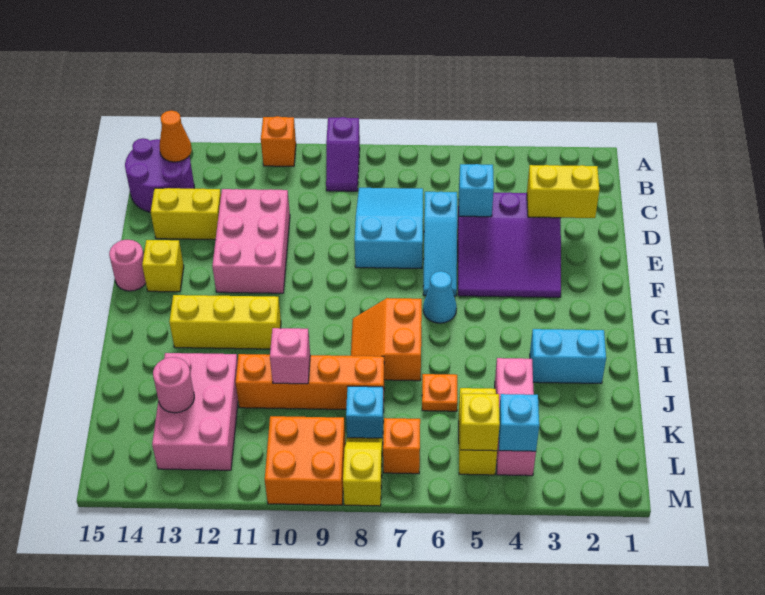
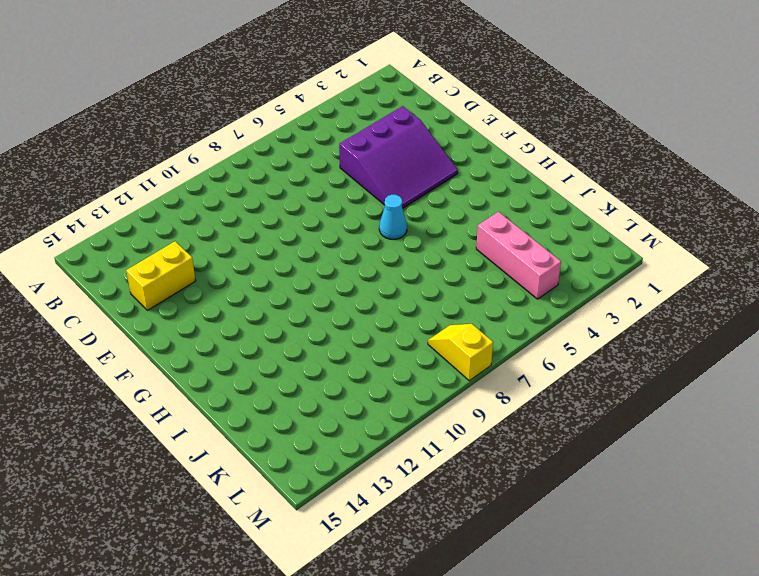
none -> purple slope A9:B9 level 1 top A
none -> orange brick A11 level 1
none -> purple round brick B14:C15 level 1
none -> cyan slope C7:E8 level 1 top E

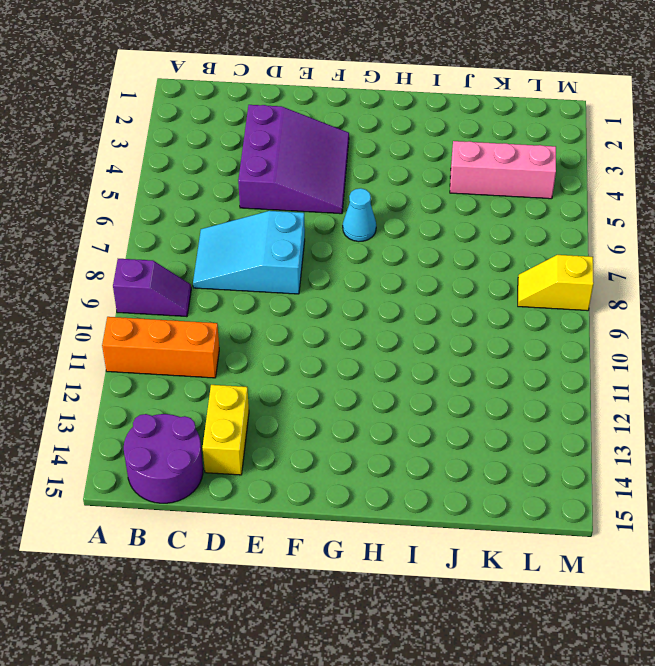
orange brick A11:C11 level 1 -> orange brick A11 level 1
none -> cyan slope D6:F6 level 1 top D
none -> pink brick D11:F12 level 1
none -> yellow brick F14 level 1
none -> pink round brick F15 level 1

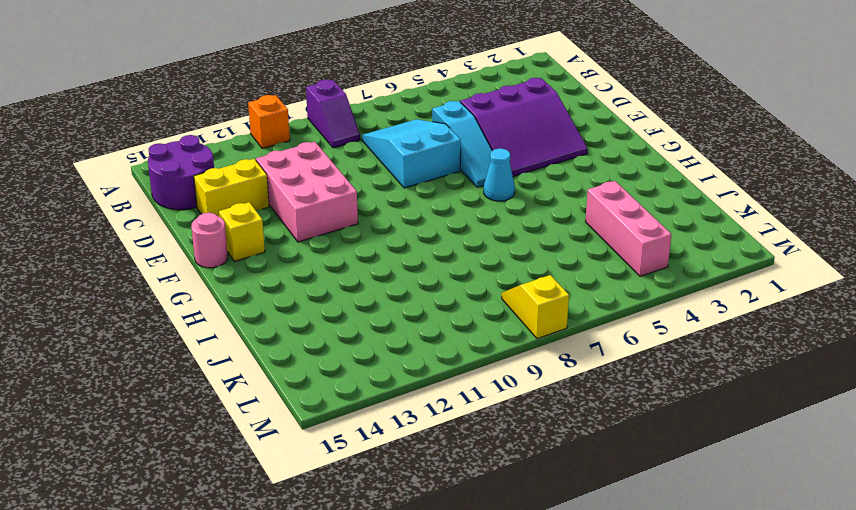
none -> orange slope H7:I8 level 1 top 7
none -> yellow brick H11:H13 level 1
none -> cyan brick I2:I3 level 1
none -> orange plate J6 level 1

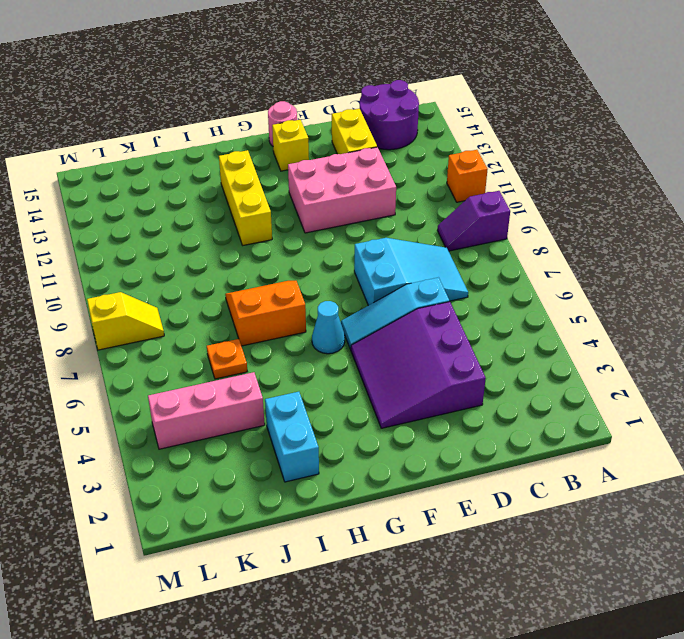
none -> orange brick J8:J11 level 1
none -> pink brick J12:L13 level 1
none -> yellow brick K5:L5 level 1
none -> cyan brick K8 level 1

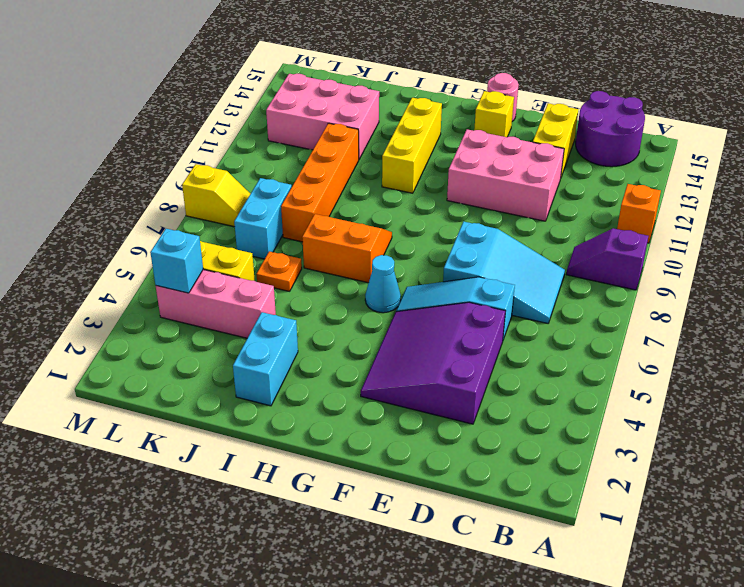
cyan brick K7:K8 level 1 -> cyan brick K8 level 1
none -> orange brick L7 level 1
none -> orange brick L9:M10 level 1
none -> orange cone B14 level 2
none -> yellow brick D2:D3 level 2

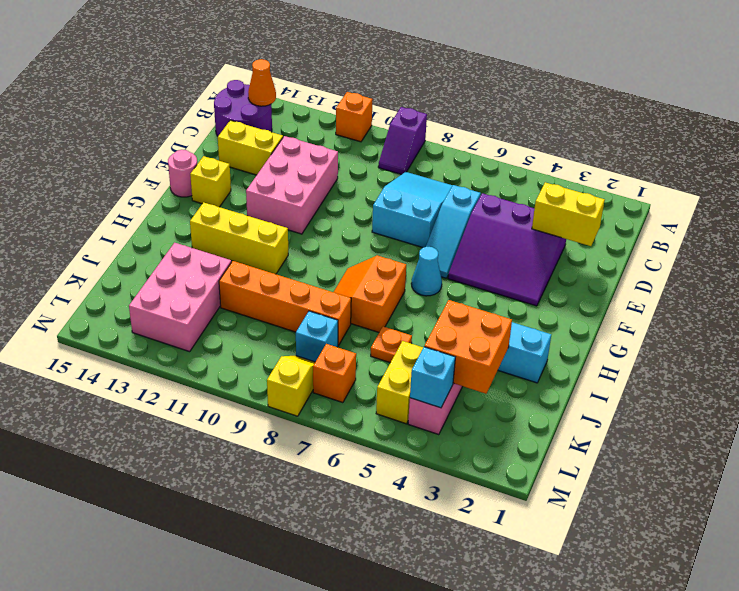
orange brick J3:K4 level 2 -> orange brick L9:M10 level 1
none -> cyan brick D5 level 2
none -> pink brick J10 level 2
none -> pink round brick K13 level 2
none -> yellow brick L5 level 2

